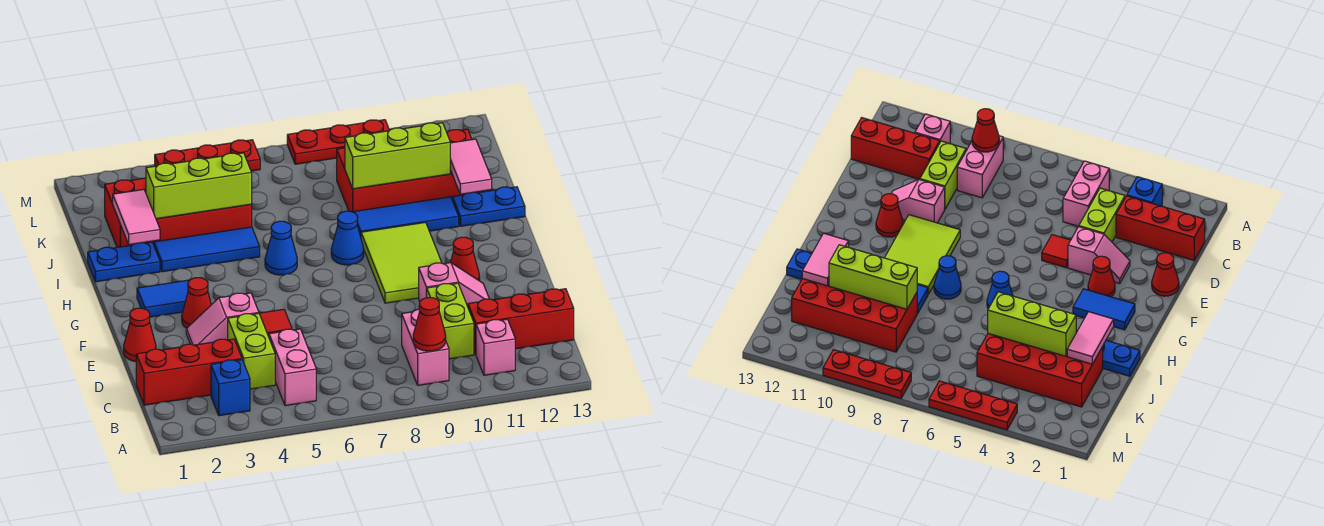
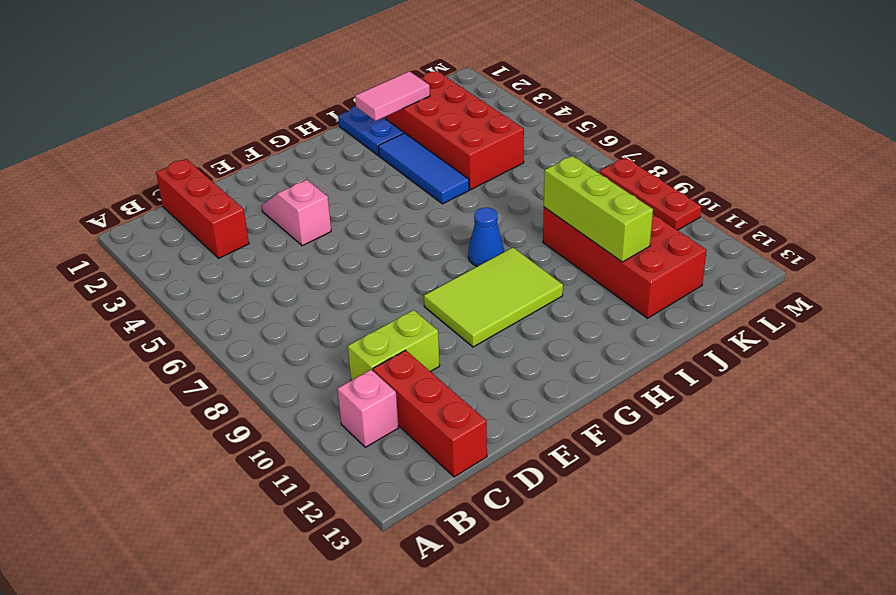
none -> blue brick B3 level 1
none -> pink brick B5:C5 level 1
none -> pink brick B9:C9 level 1
none -> lime brick C4:D4 level 1

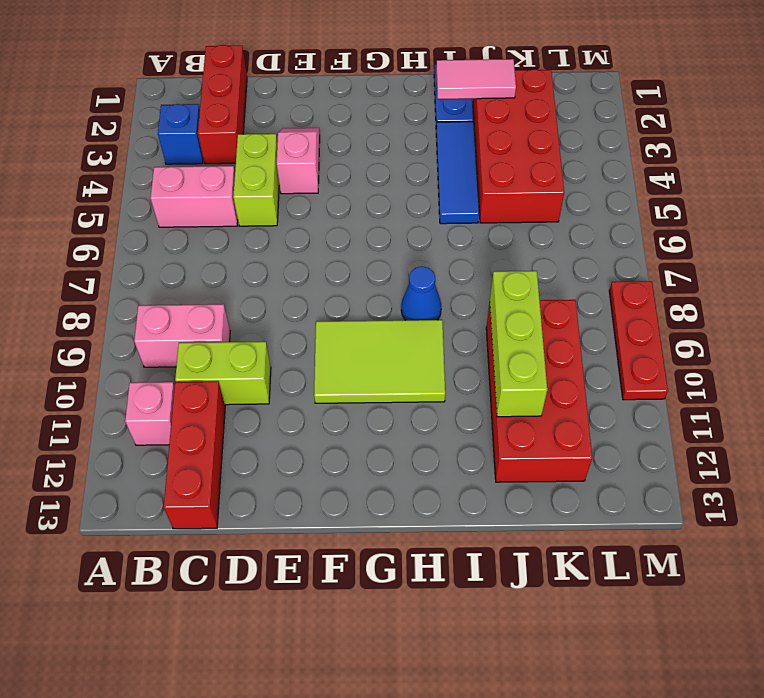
lime brick D4:D5 level 1 -> lime brick C4:D4 level 1
none -> red cone E1 level 1
none -> red tile E5 level 1
none -> pink slope E10:E11 level 1 top 10
none -> red cone F3 level 1

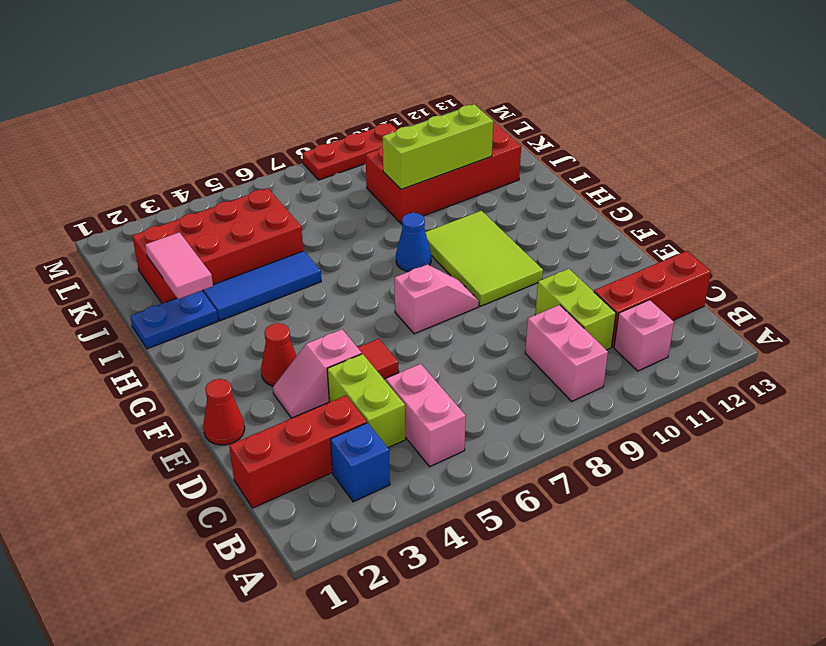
pink slope F7:F8 level 1 top 7 -> pink slope E10:E11 level 1 top 10
none -> red cone F11 level 1
none -> blue tile G2:G3 level 1
none -> blue cone H6 level 1
none -> blue tile I9:I11 level 1

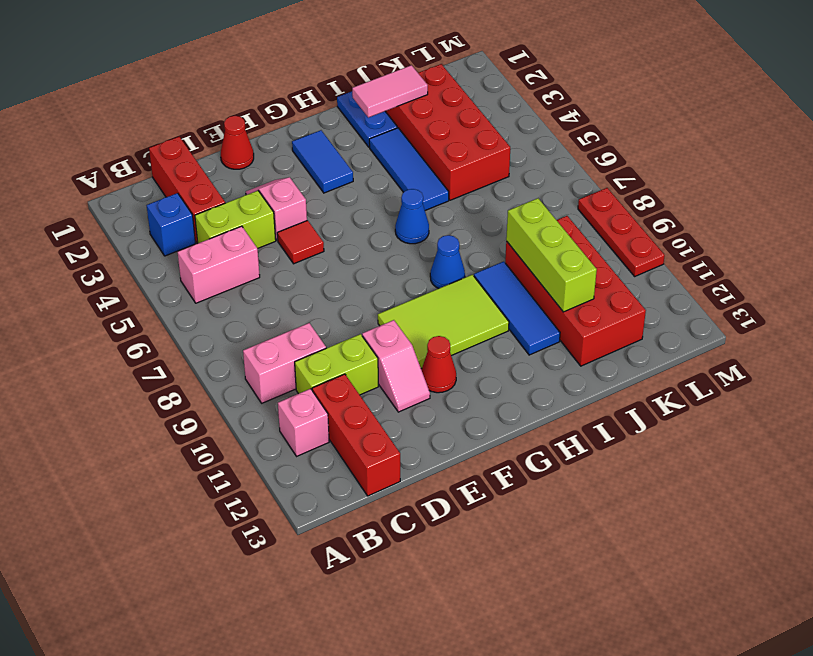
none -> red cone F3 level 1
none -> blue plate I12:I13 level 1
none -> red plate M4:M6 level 1
none -> red cone B9 level 2

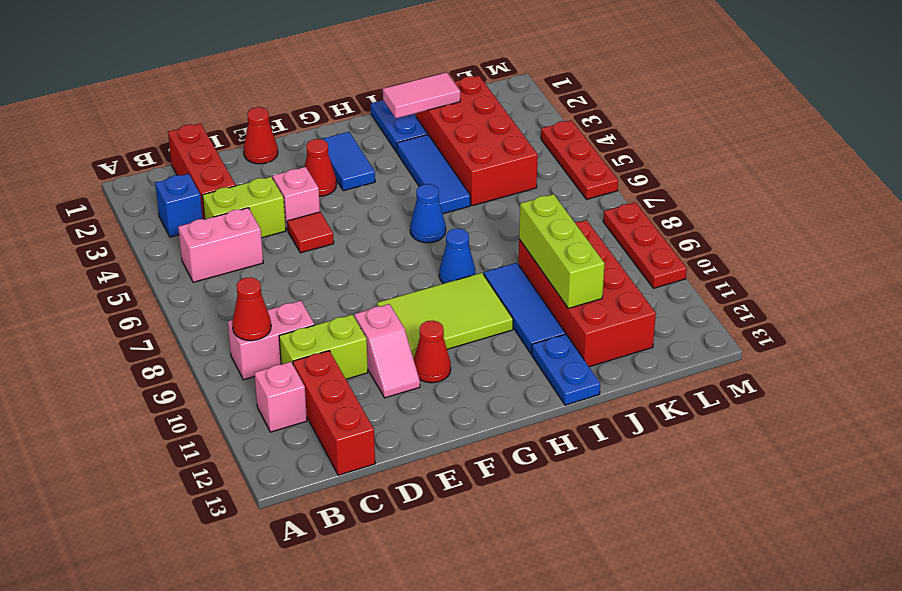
none -> pink tile I12:J12 level 2
none -> lime brick J3:J5 level 2

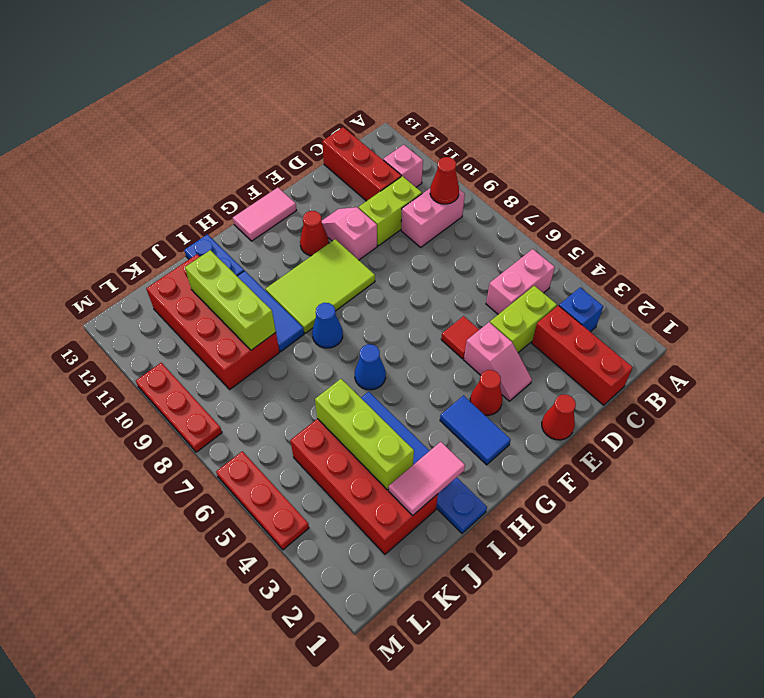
pink tile F13:G13 level 1 -> pink tile I12:J12 level 2

